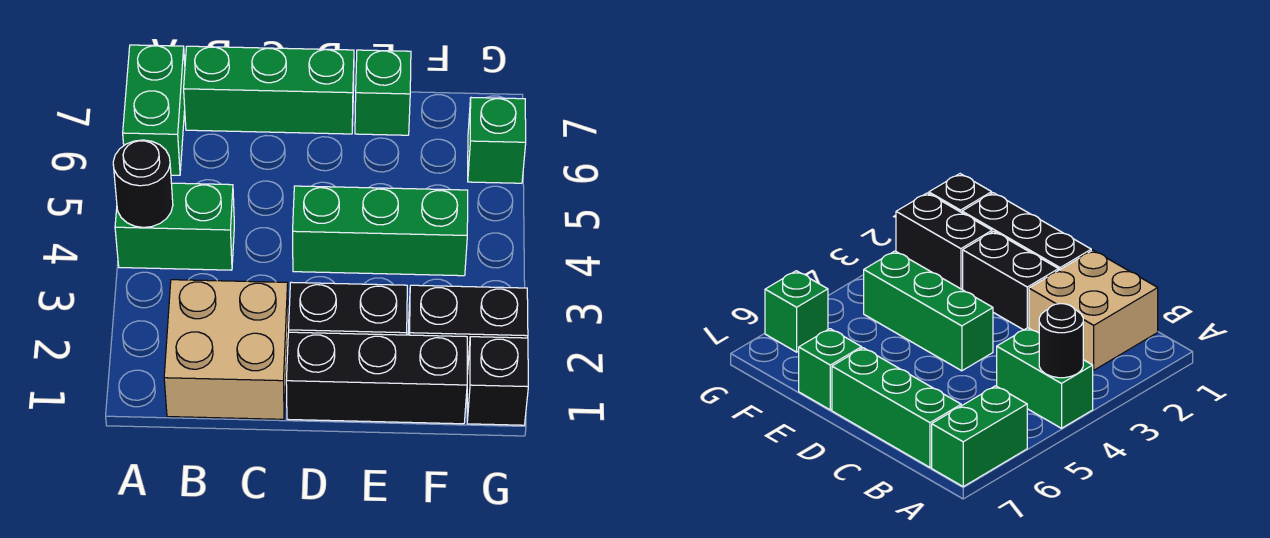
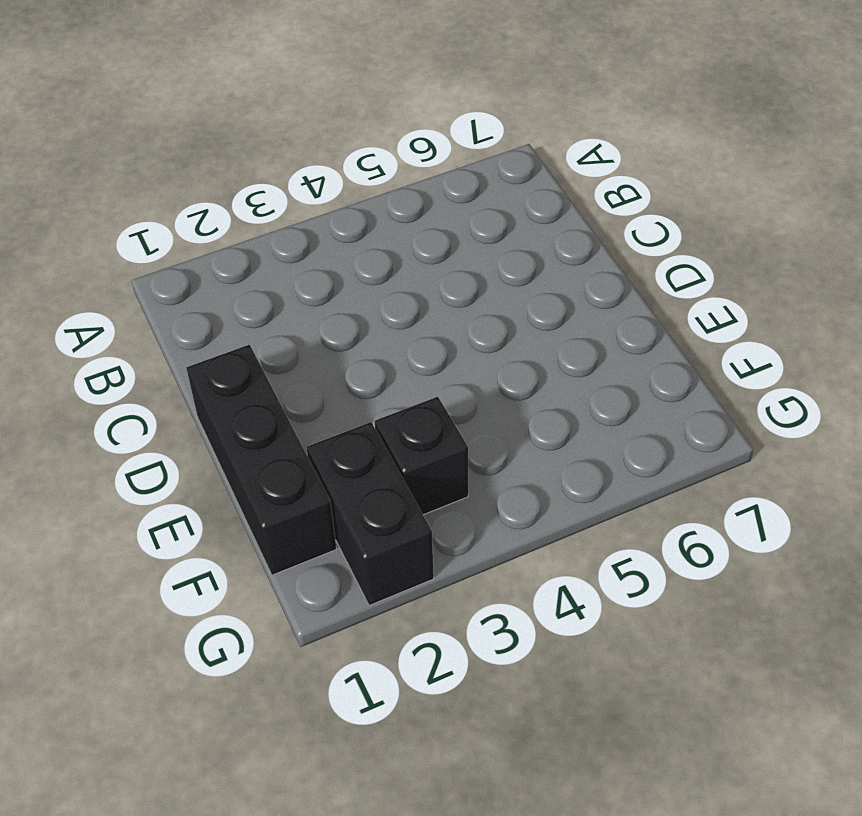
black brick F3 level 1 -> black brick G1 level 1
none -> green brick A4:B4 level 1
none -> green brick A6:A7 level 1
none -> tan brick B1:C2 level 1

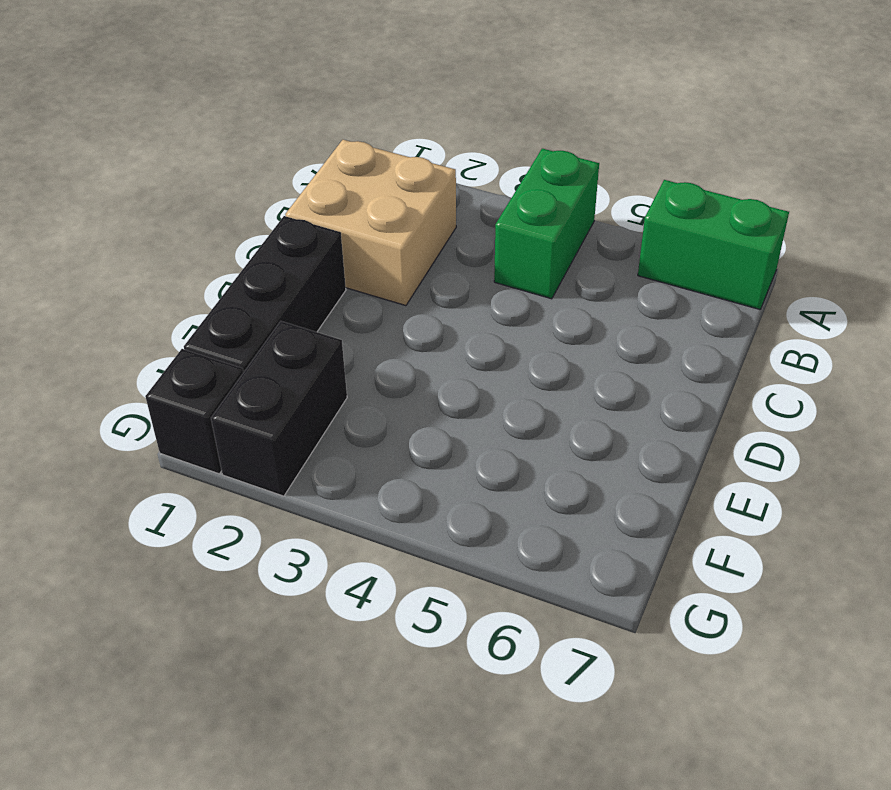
none -> green brick B7:D7 level 1
none -> black brick D2:E2 level 1
none -> green brick D4:F4 level 1

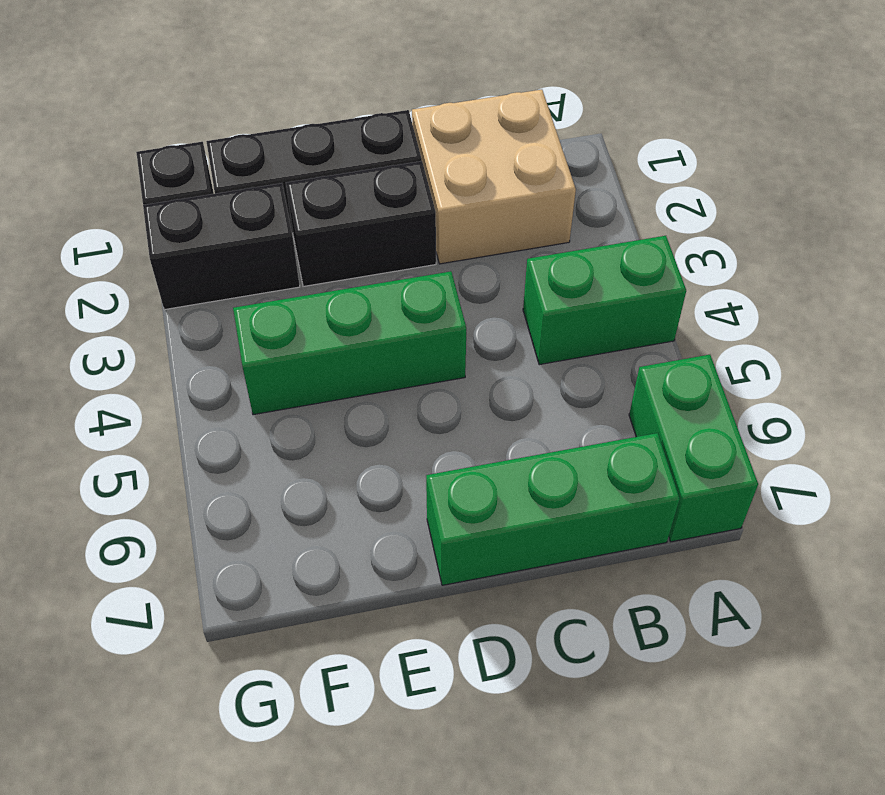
none -> green brick E7 level 1
none -> green brick G6 level 1
none -> black round brick A4 level 2

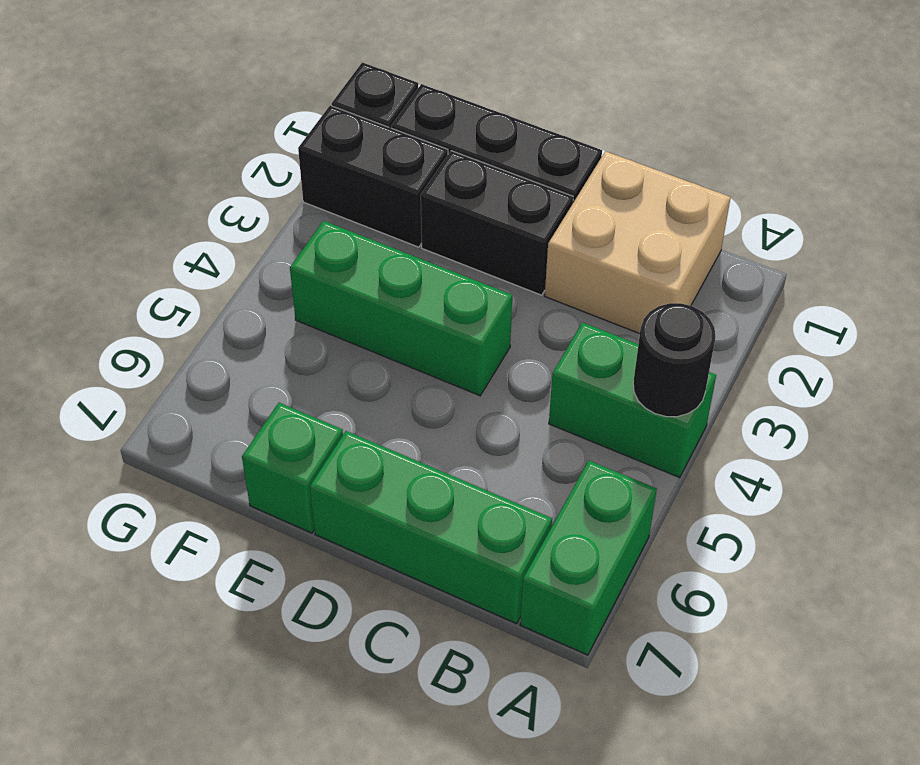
none -> green brick G6 level 1

